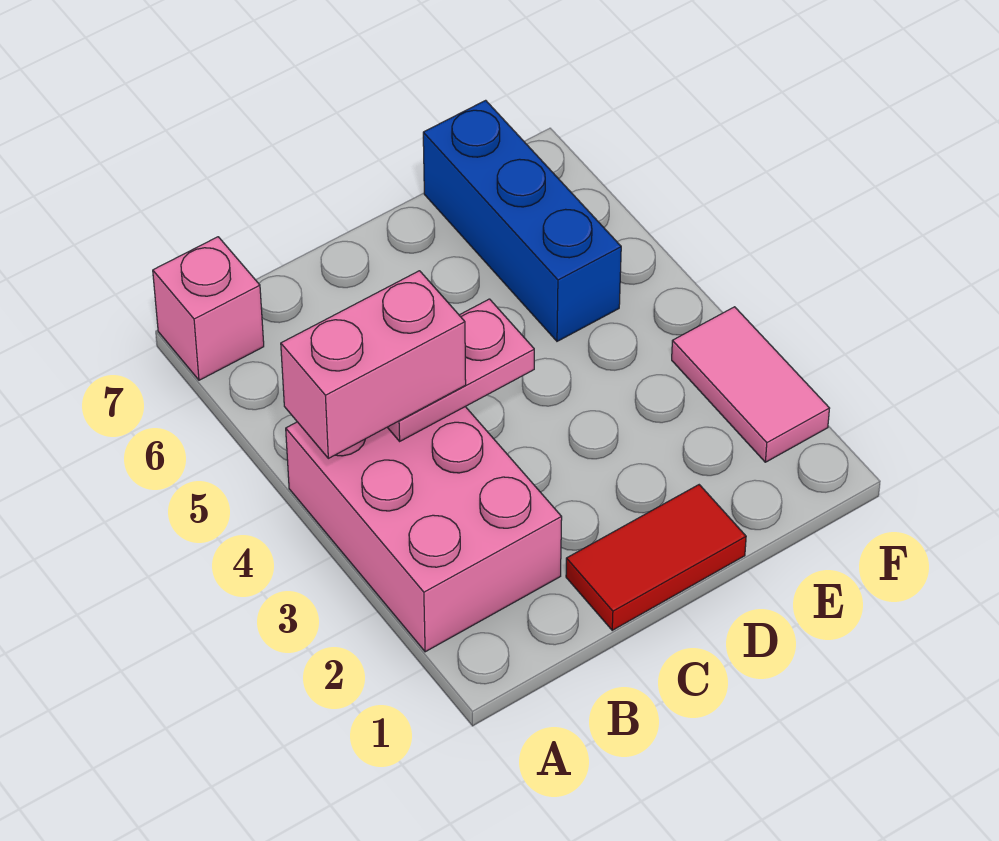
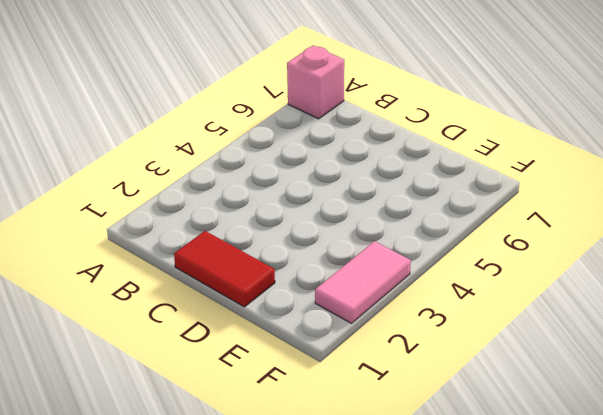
none -> pink brick A2:B4 level 1
none -> blue brick E5:E7 level 1

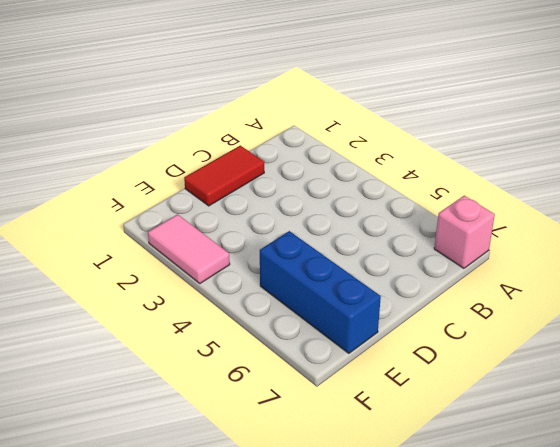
none -> pink brick A2:B4 level 1
none -> pink plate B4:C4 level 2

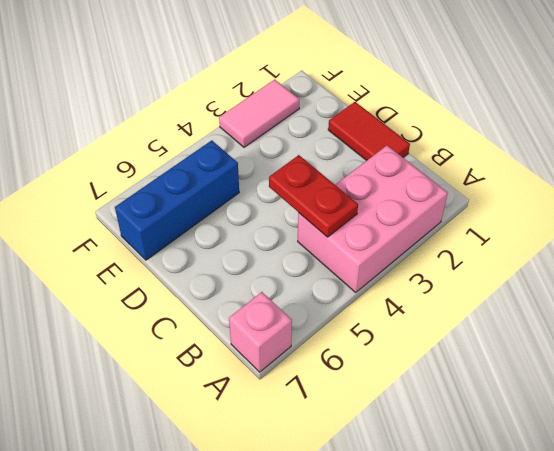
red plate B4:C4 level 2 -> pink plate B4:C4 level 2
none -> pink brick A4:B4 level 3

